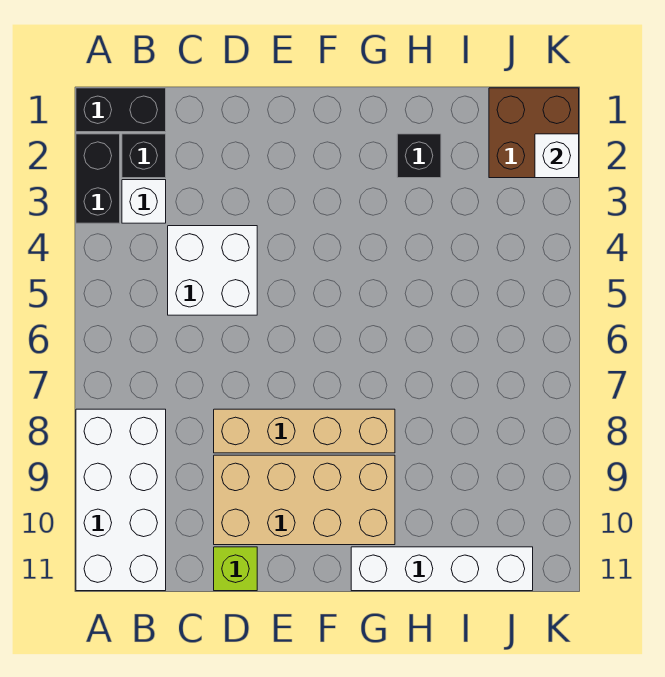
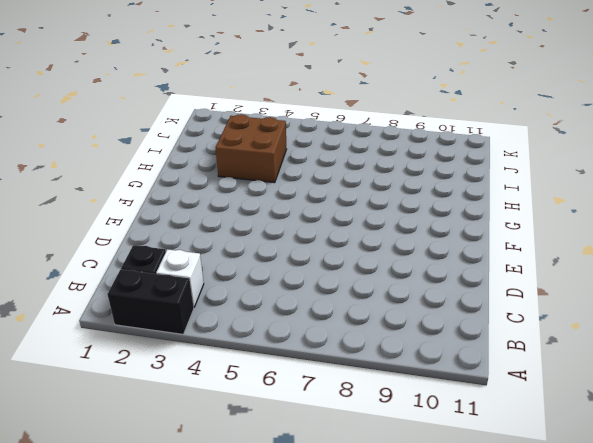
brown brick H3:I4 level 1 -> brown brick J1:K2 level 1
none -> black brick A1:B1 level 1
none -> white brick A8:B11 level 1
none -> white brick C4:D5 level 1

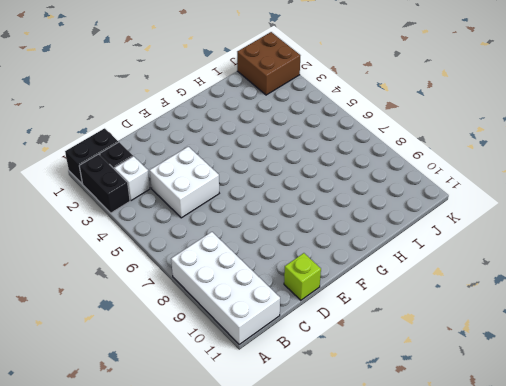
none -> tan brick D8:G8 level 1
none -> tan brick D9:G10 level 1
none -> white brick G11:J11 level 1

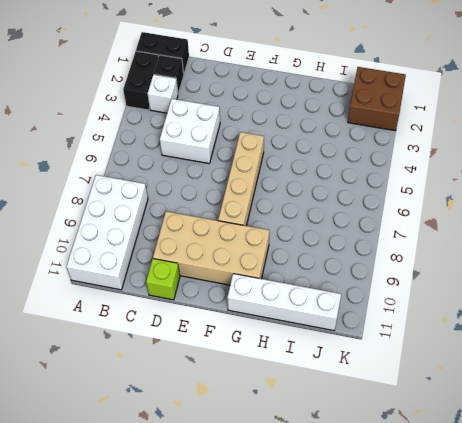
tan brick F5:F8 level 1 -> tan brick D8:G8 level 1
none -> black brick H2 level 1
none -> white brick K2 level 2

